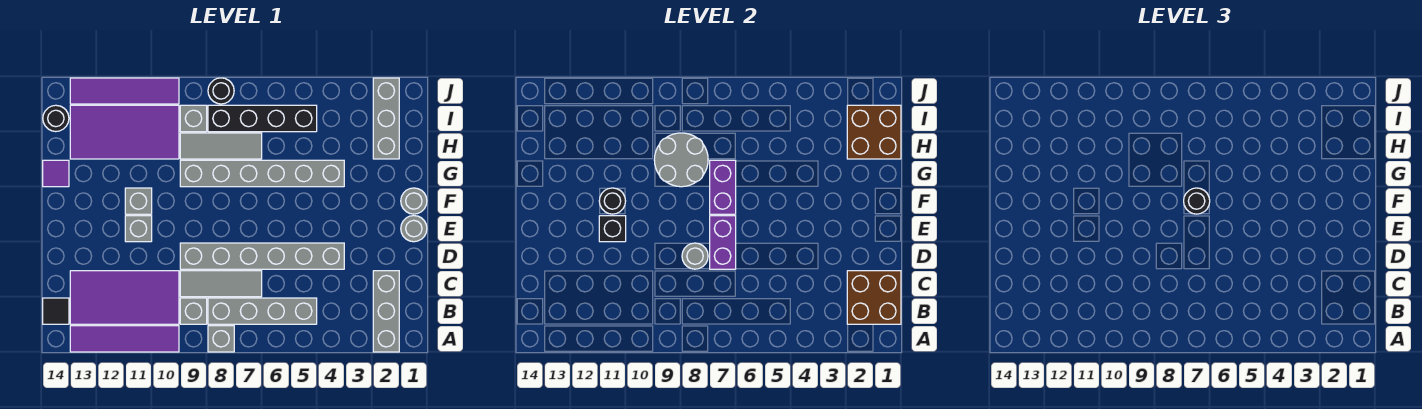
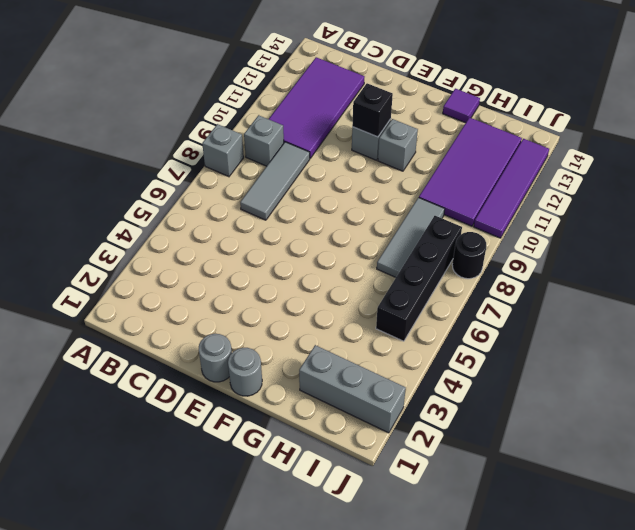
none -> grey brick A2:C2 level 1
none -> purple tile A10:A13 level 1
none -> grey brick B5:B8 level 1
none -> black tile B14 level 1

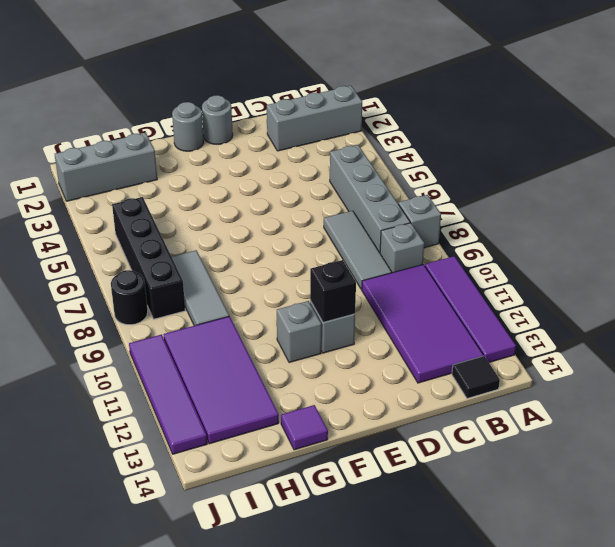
none -> grey brick D4:D9 level 1
none -> grey brick G4:G9 level 1
none -> grey brick I9 level 1
none -> black round brick I14 level 1

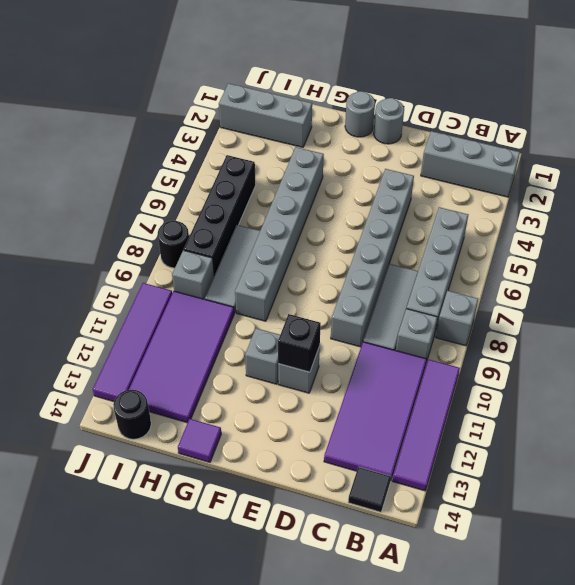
none -> brown brick B1:C2 level 2
none -> purple brick D7:E7 level 2
none -> grey round brick D8 level 2
none -> purple brick F7:G7 level 2

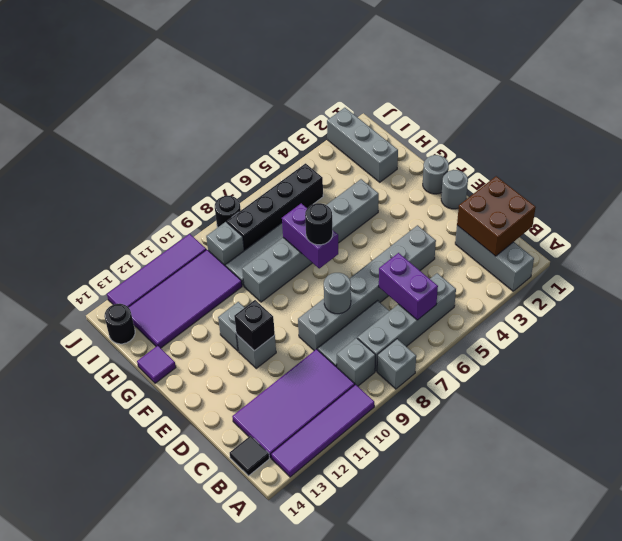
purple brick B6:C6 level 2 -> purple brick D7:E7 level 2
none -> black round brick F11 level 2
none -> grey round brick G8:H9 level 2
none -> brown brick H1:I2 level 2

